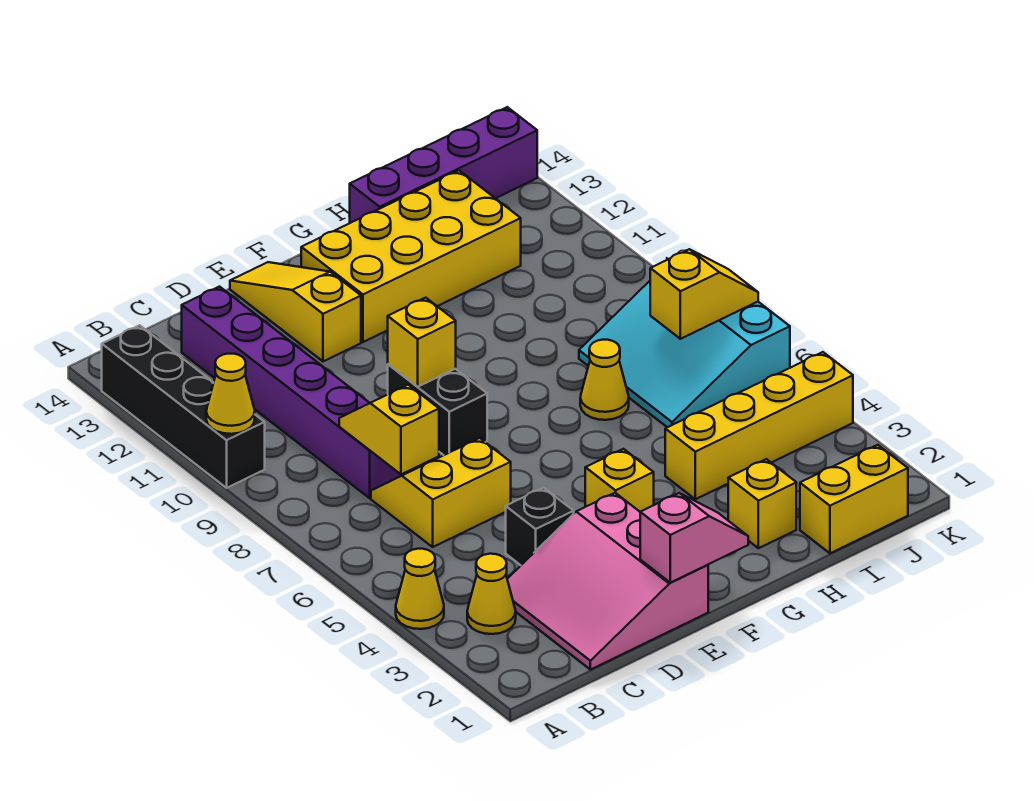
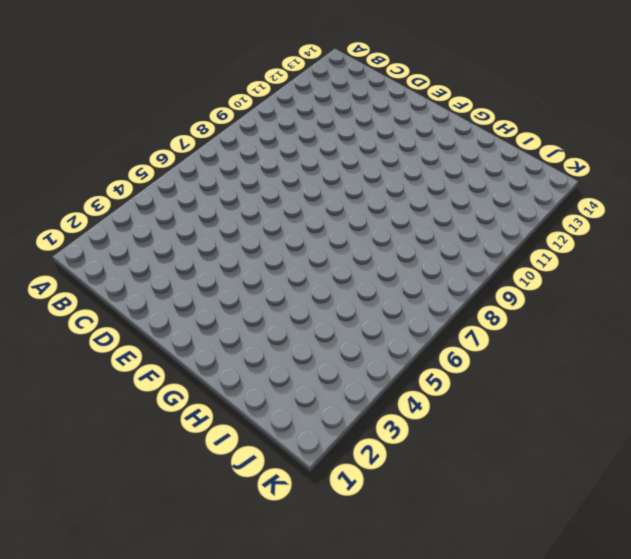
none -> yellow cone A4 level 1
none -> black brick A10:A13 level 1
none -> yellow cone B3 level 1

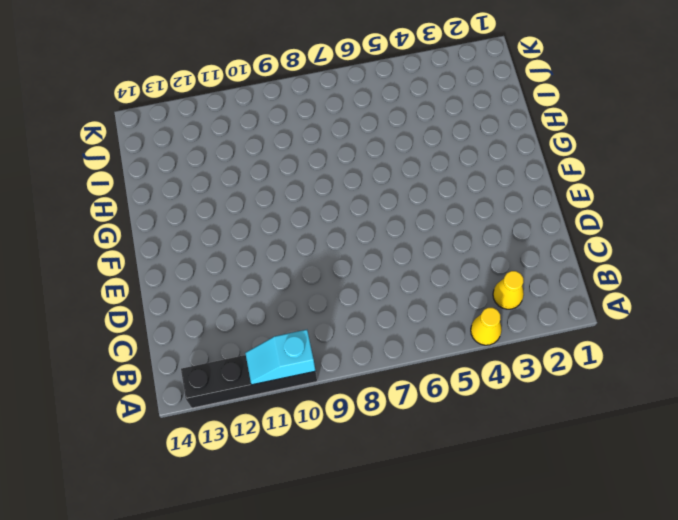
cyan slope A10:A11 level 2 top 10 -> yellow cone A10 level 2
none -> pink slope C1:E3 level 1 top E
none -> yellow slope C6:D7 level 1 top 6
none -> purple brick C8:C13 level 1

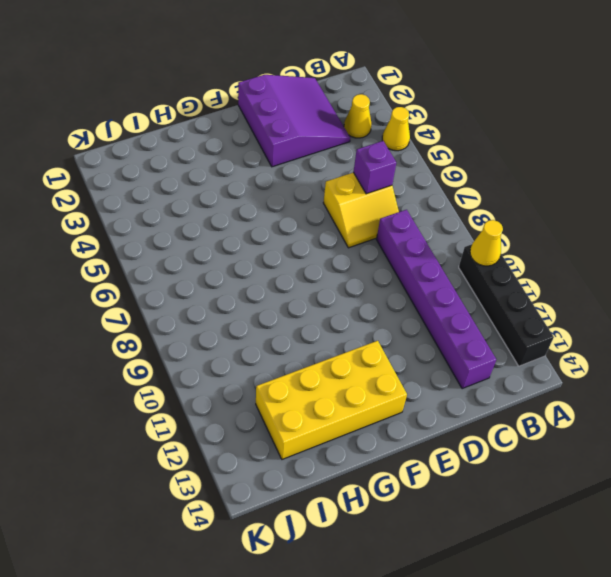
purple slope C1:E3 level 1 top E -> pink slope C1:E3 level 1 top E
purple brick C6 level 2 -> none
none -> black brick D4 level 1
none -> black brick E8:E9 level 1
none -> yellow slope E12:E14 level 1 top 12

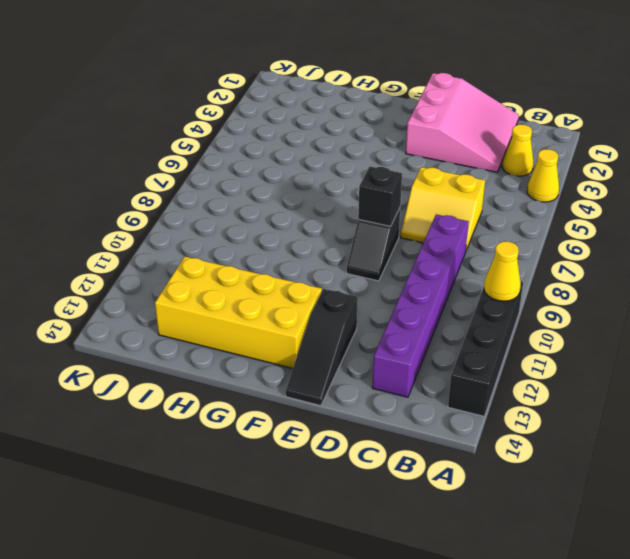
black slope E8:E9 level 1 top 8 -> black brick E8:E9 level 1
black brick E8 level 2 -> black brick D4 level 1
black slope E12:E14 level 1 top 12 -> yellow slope E12:E14 level 1 top 12
none -> yellow brick F4 level 1
none -> yellow brick H2 level 1
none -> yellow brick H4:K4 level 1

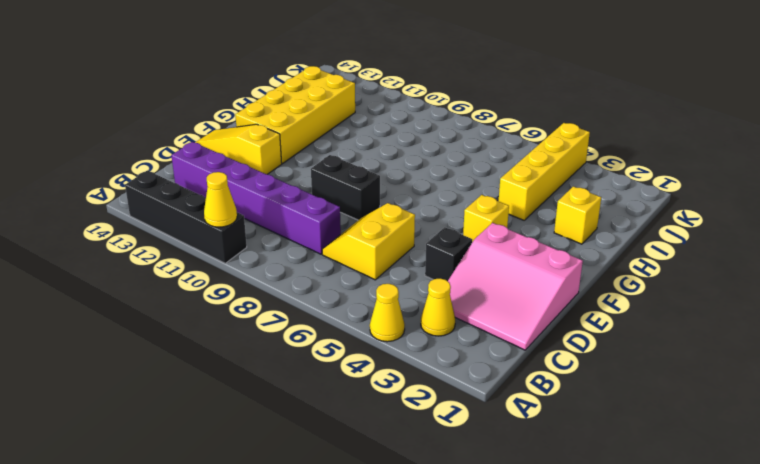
none -> yellow cone H7 level 1
none -> purple brick H14:K14 level 1
none -> yellow brick I1:J1 level 1

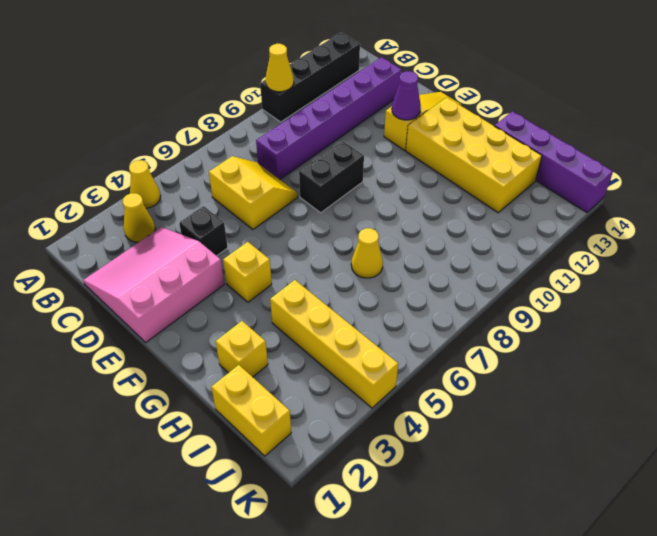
purple cone E12 level 2 -> none
none -> cyan slope I6:K8 level 1 top K
none -> yellow slope C7:C8 level 2 top 7
none -> pink slope E1:F1 level 2 top E

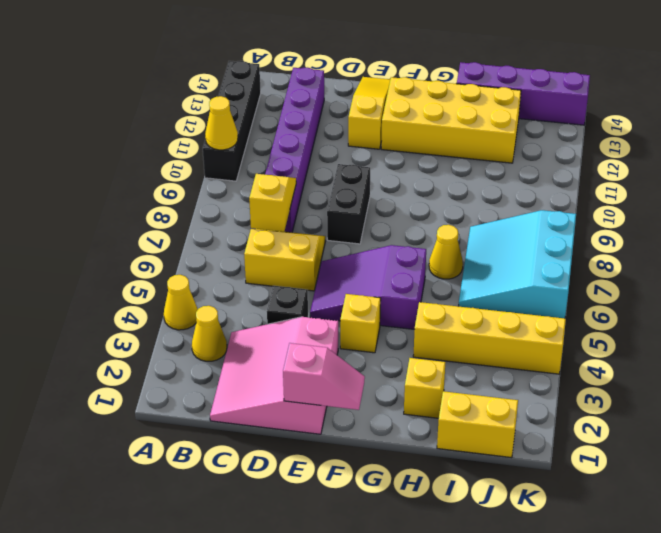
purple slope E5:G6 level 1 top G -> none
none -> yellow brick E9 level 2
none -> yellow slope J7:K7 level 2 top J

